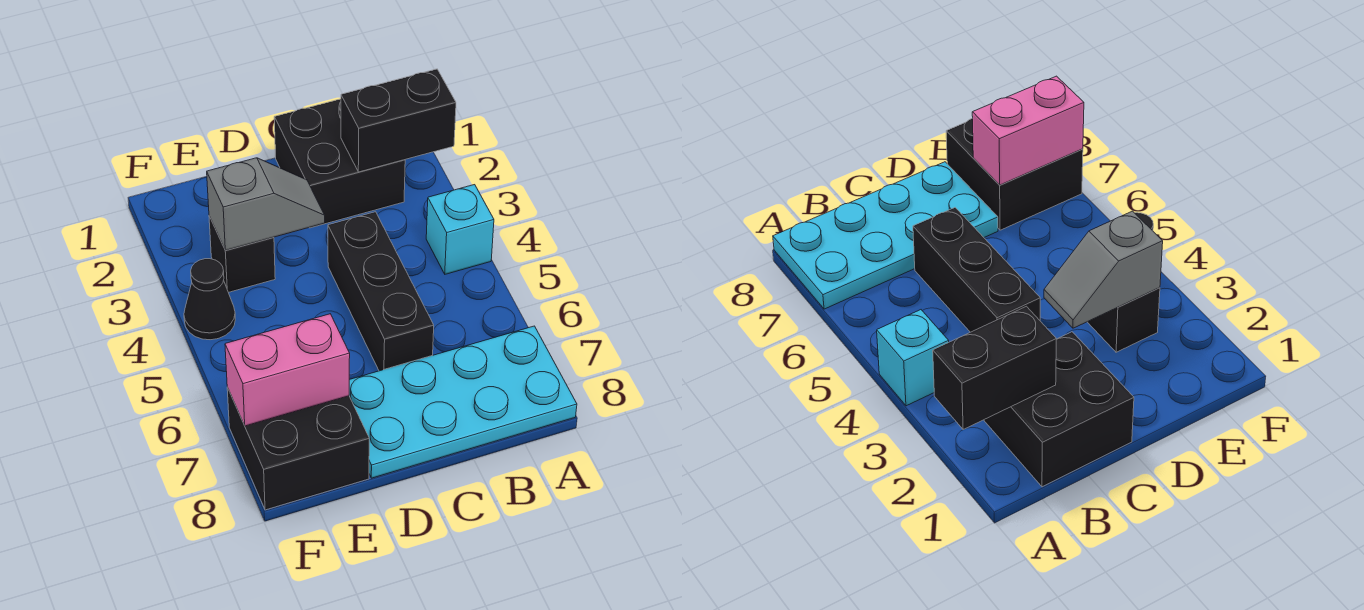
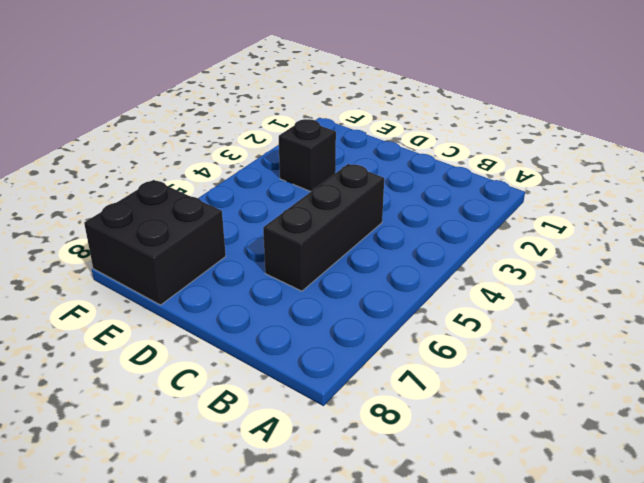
none -> cyan brick A4 level 1
none -> cyan plate A7:D8 level 1

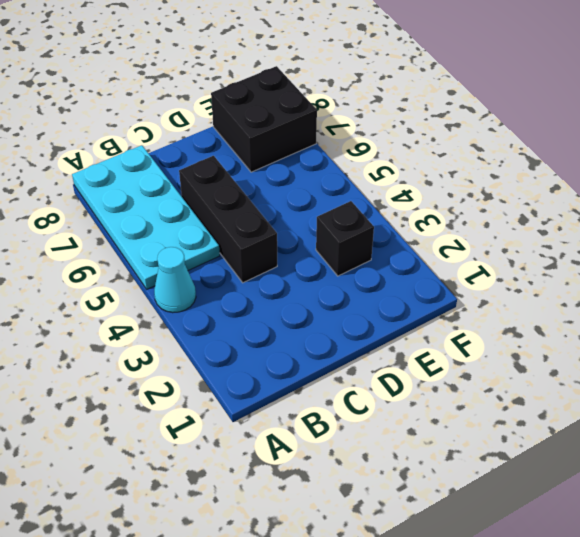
cyan cone A4 level 1 -> cyan brick A4 level 1
cyan plate A5:B8 level 1 -> cyan plate A7:D8 level 1
none -> black brick B1:C2 level 1
none -> black cone F4 level 1

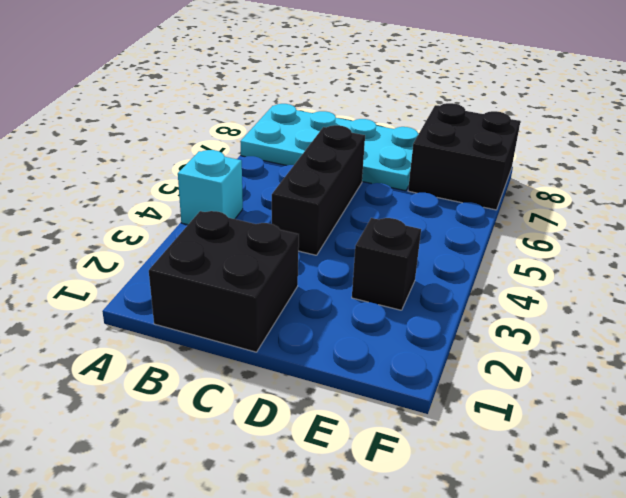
none -> black cone F4 level 1
none -> black brick A2:B2 level 2

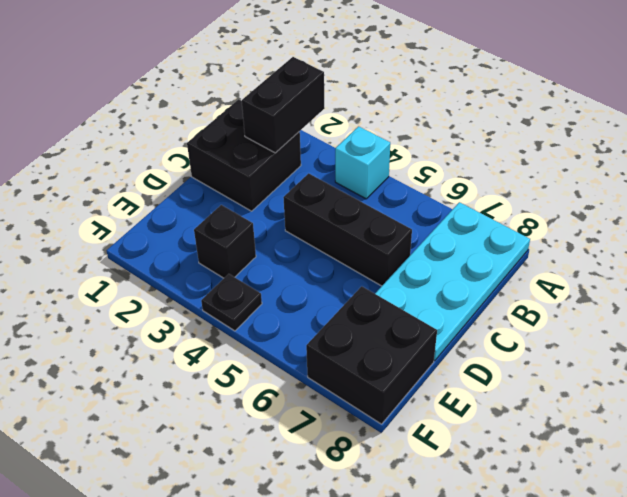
black plate F4 level 1 -> black cone F4 level 1
none -> grey slope D3:E3 level 2 top E
none -> pink brick E7:F7 level 2

